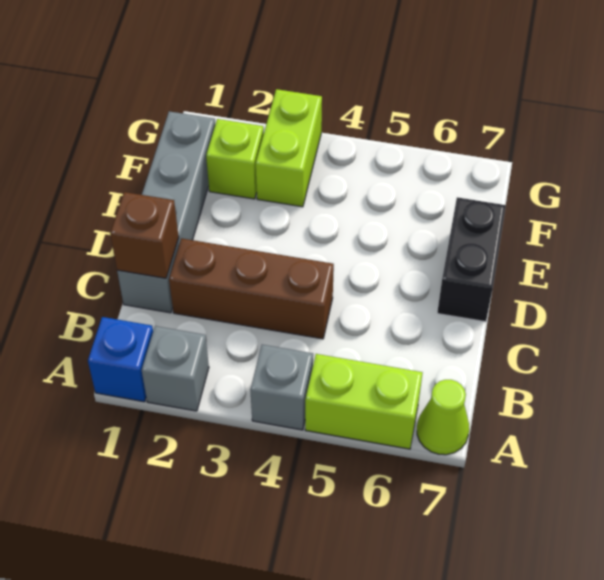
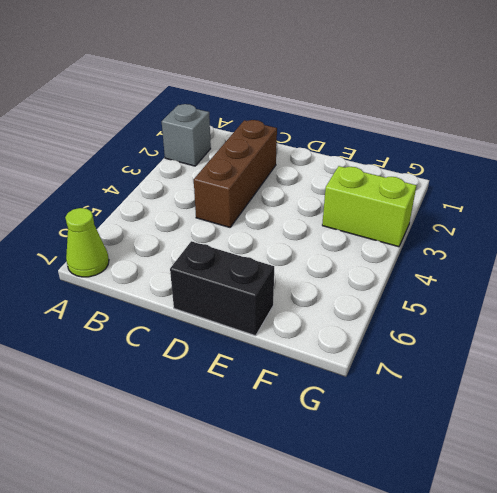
none -> blue brick A1 level 1
none -> grey brick A4 level 1

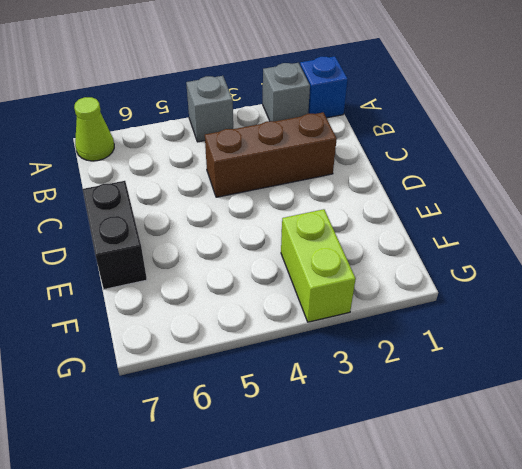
none -> lime brick A5:A6 level 1
none -> grey brick C1:F1 level 1

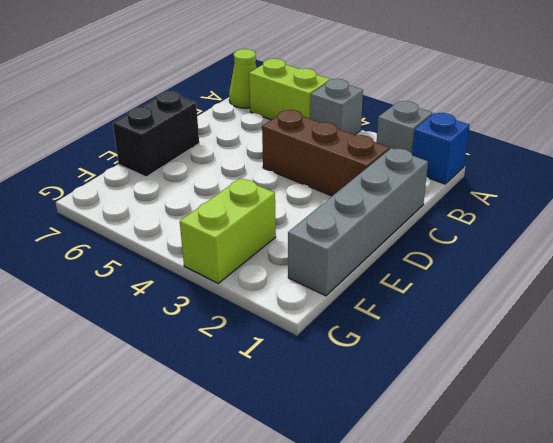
none -> lime brick F2 level 1
none -> brown brick C1 level 2

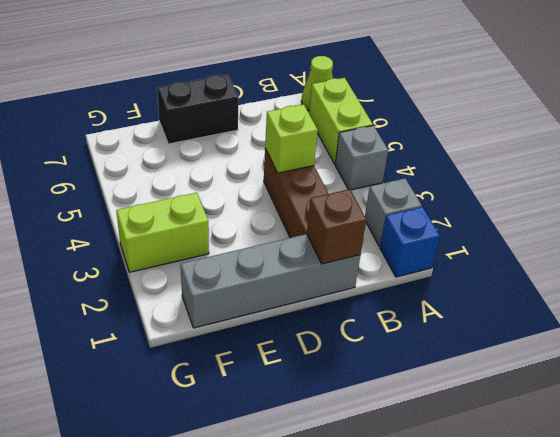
lime brick C4 level 2 -> lime brick F2 level 1

